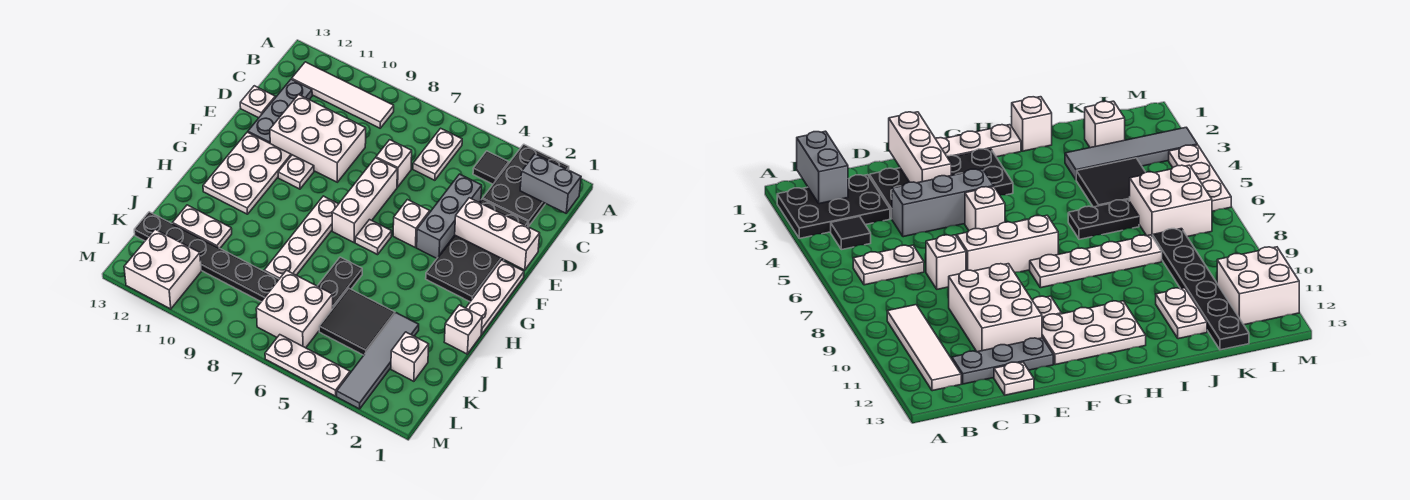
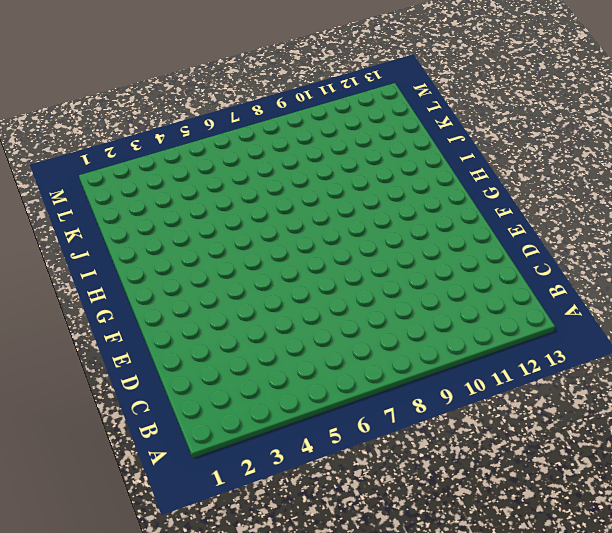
none -> black plate A2:C3 level 1
none -> black tile B4 level 1
none -> white plate B6:C6 level 1

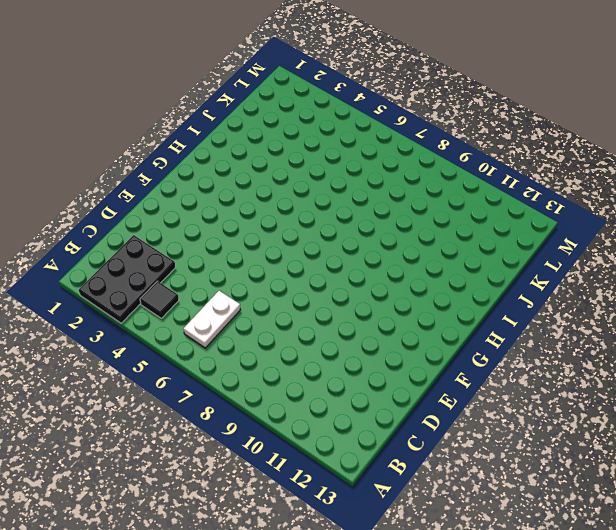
none -> white tile B9:B12 level 1
none -> grey plate C12:E12 level 1
none -> black plate D2:G3 level 1

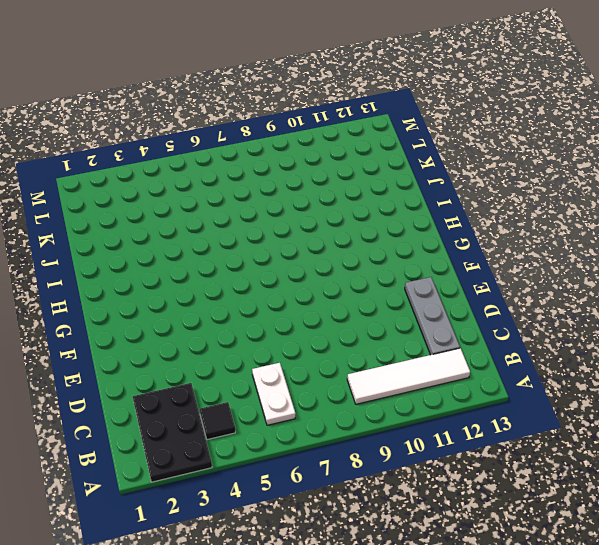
none -> black plate D2:G3 level 1
none -> grey brick D4:F4 level 1
none -> white brick D7 level 1

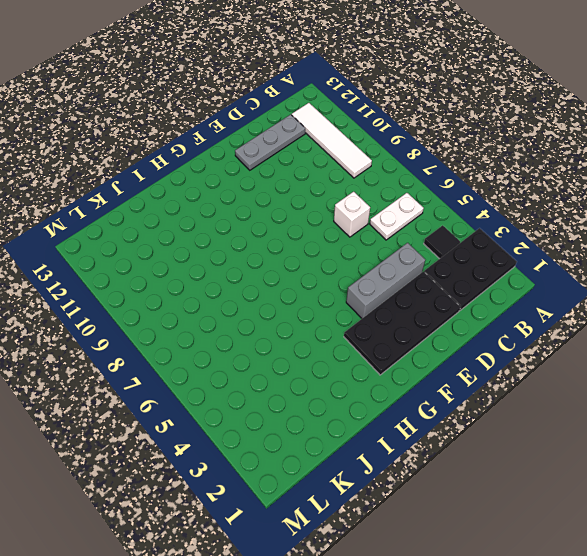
none -> white brick D9:E11 level 1
none -> white plate D13 level 1
none -> white brick E7:G7 level 1

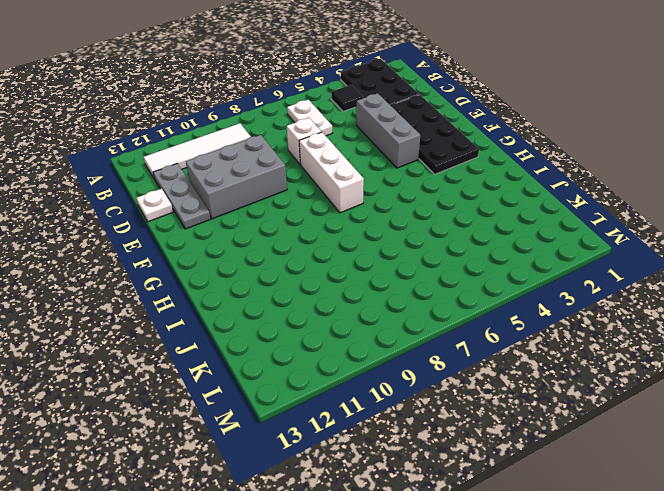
grey brick D9:E11 level 1 -> white brick D9:E11 level 1
none -> white plate F1:H1 level 1
none -> white brick F5 level 1
none -> white plate F10 level 1

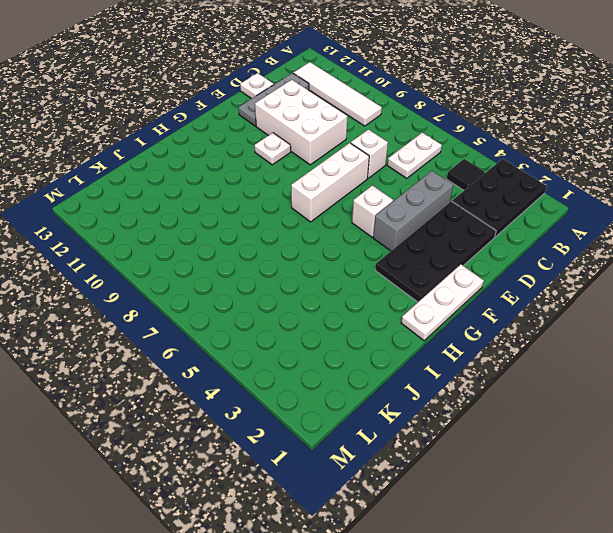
none -> white plate F11:H12 level 1
none -> white plate G6 level 1
none -> white plate G8:J8 level 1

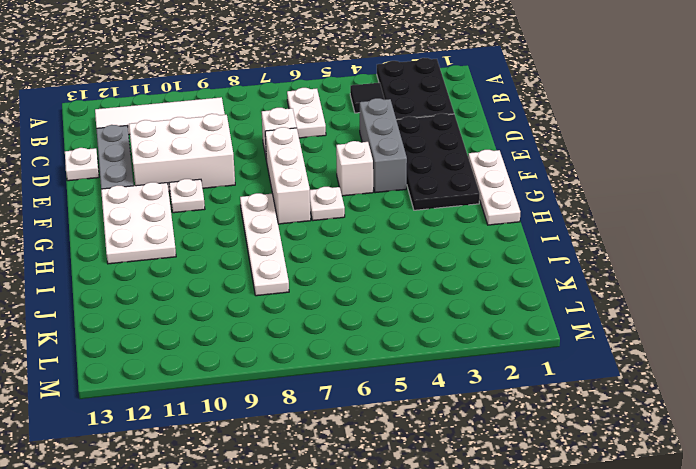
none -> white brick I1 level 1
none -> black plate I6:J6 level 1
none -> grey tile J3:M3 level 1

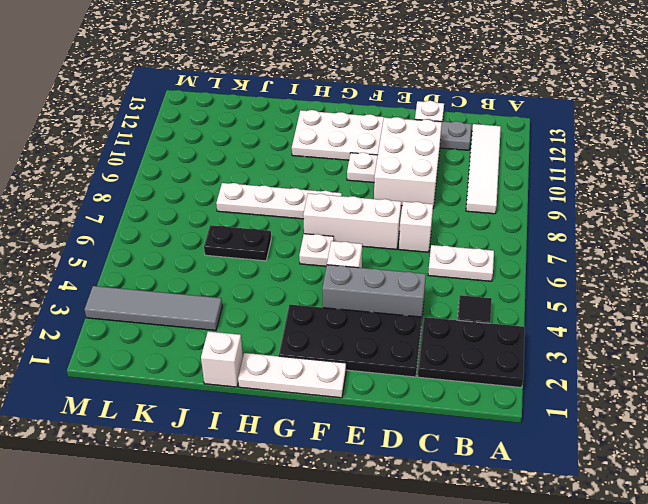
none -> black tile J4:K5 level 1
none -> white plate J11:J12 level 1
none -> white brick K2 level 1

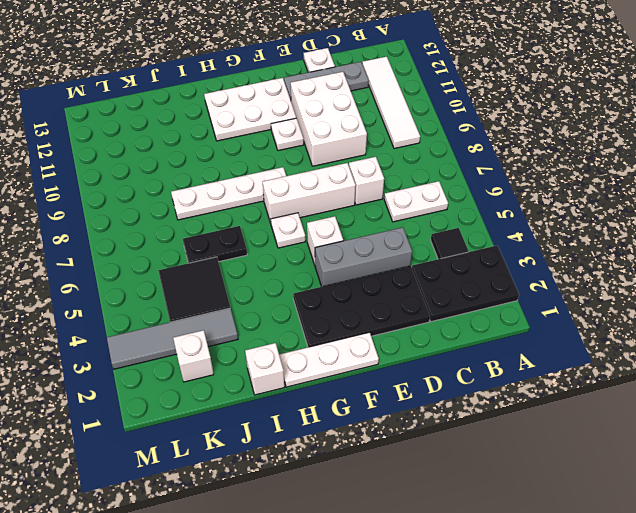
none -> white plate J11:J12 level 1
none -> white brick K6:L7 level 1
none -> black plate K8:K13 level 1

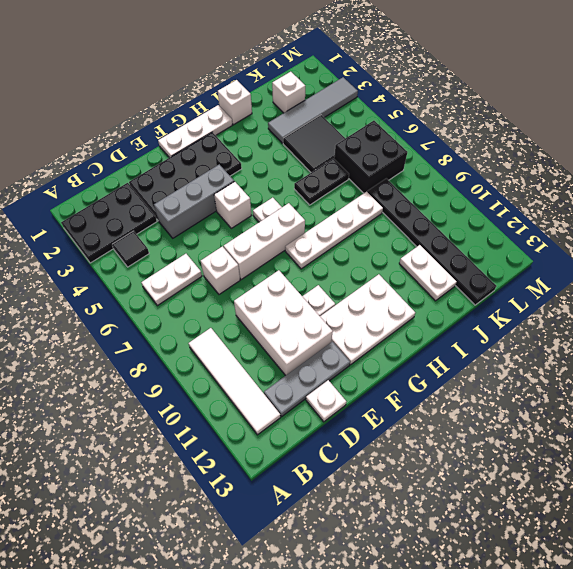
black brick K6:L7 level 1 -> white brick K6:L7 level 1
none -> white brick L11:M12 level 1
none -> white plate M4:M6 level 1
none -> grey brick B1:B2 level 2

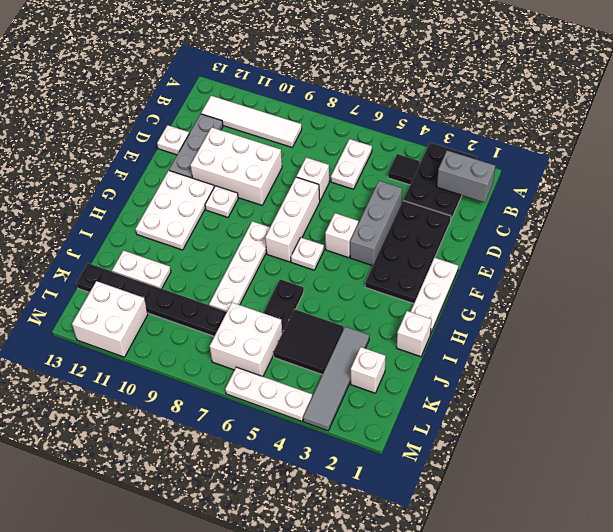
none -> white brick E1:E3 level 2

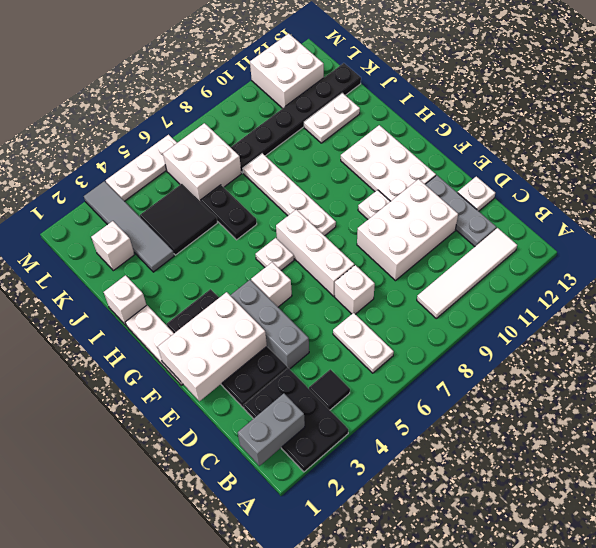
white brick E1:F3 level 2 -> white brick E1:E3 level 2

